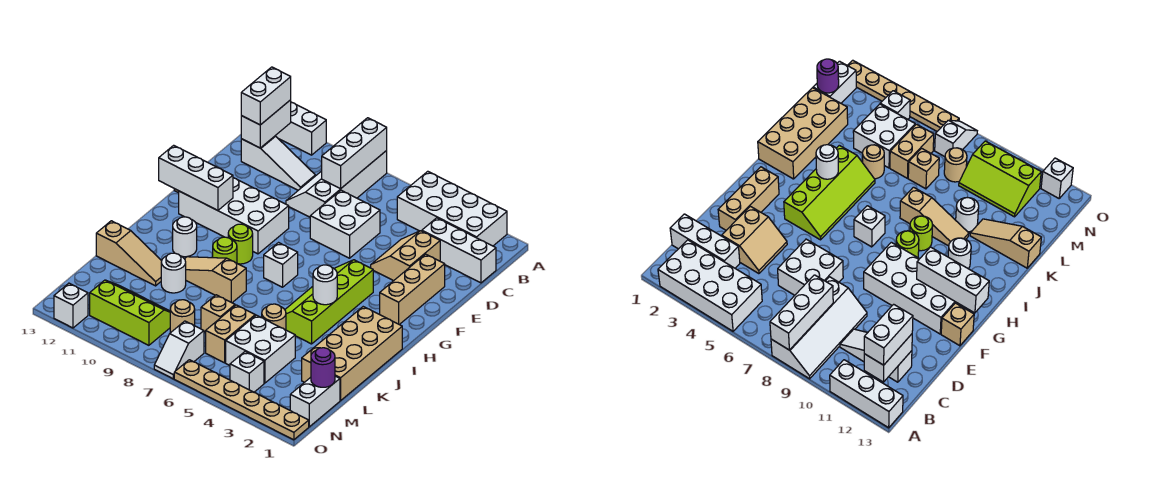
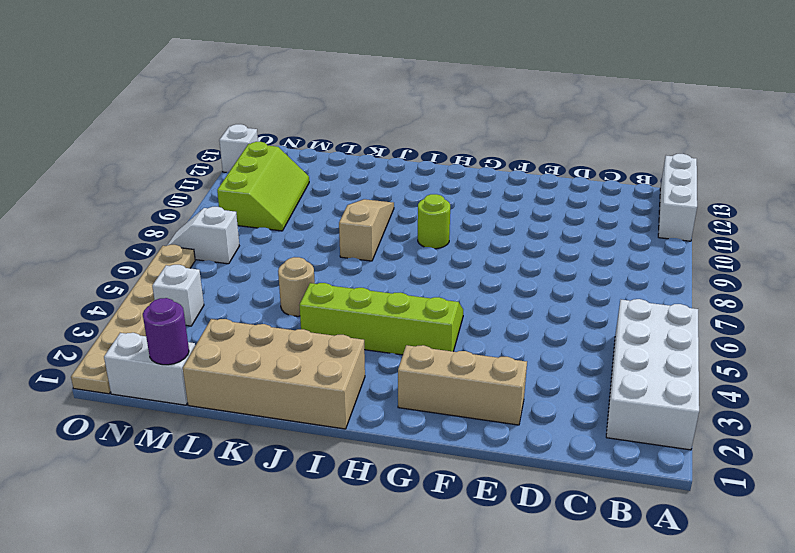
none -> white slope A8:D9 level 1 top 8
none -> white brick C1:C3 level 1
none -> white slope C10:C12 level 1 top 12
none -> tan slope D3:E4 level 1 top 3

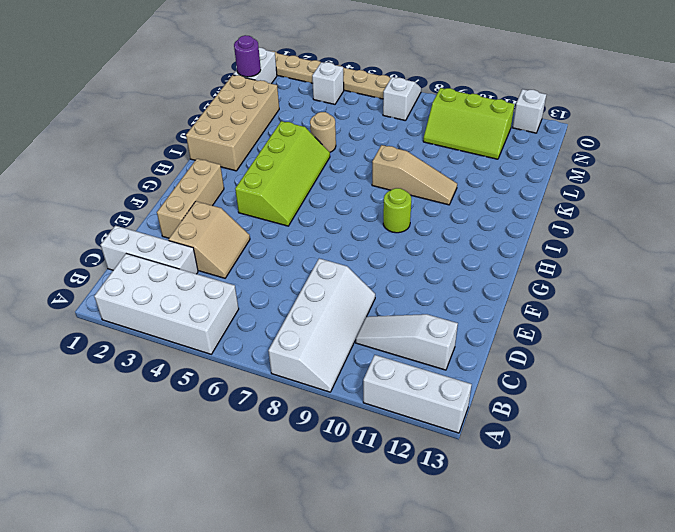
none -> white brick D6:E7 level 1
none -> white brick F9:G12 level 1
none -> tan brick F13 level 1
none -> white brick H7 level 1

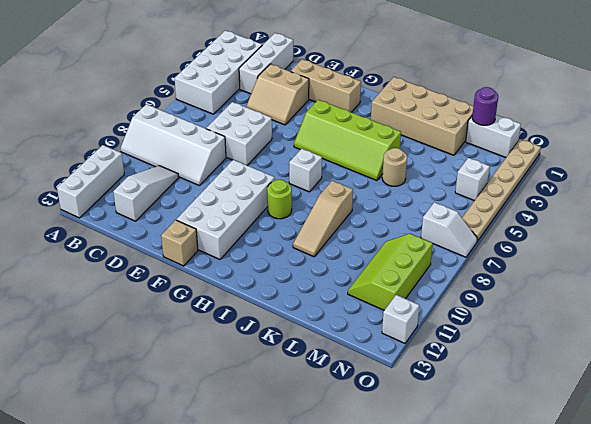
none -> lime round brick I9 level 1
none -> white round brick I11 level 1
none -> white round brick K10 level 1
none -> tan slope K11:K13 level 1 top 13

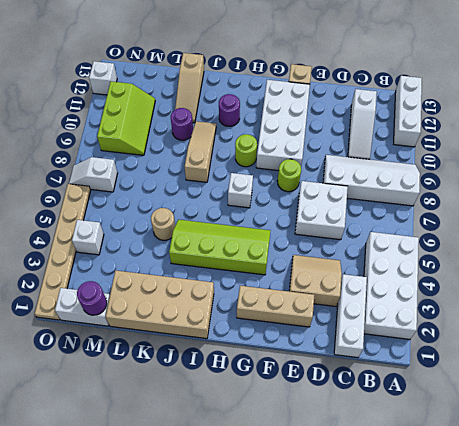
lime round brick F8 level 1 -> lime round brick I9 level 1
purple round brick I11 level 1 -> white round brick I11 level 1
purple round brick K10 level 1 -> white round brick K10 level 1
none -> white brick L4:M5 level 1
none -> tan brick L6:M6 level 1
none -> tan brick L7 level 1
none -> tan round brick M8 level 1

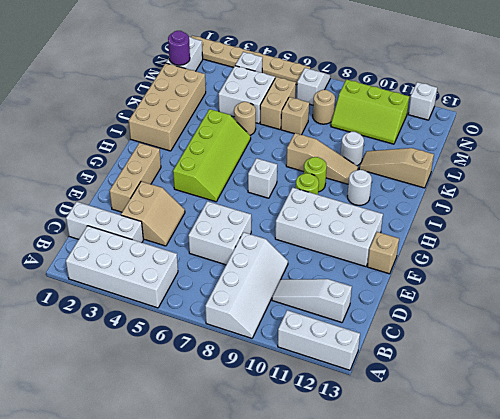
none -> white brick A8:C8 level 2
none -> white brick B12:C12 level 2
none -> white brick G11:G13 level 2
none -> white round brick I4 level 2

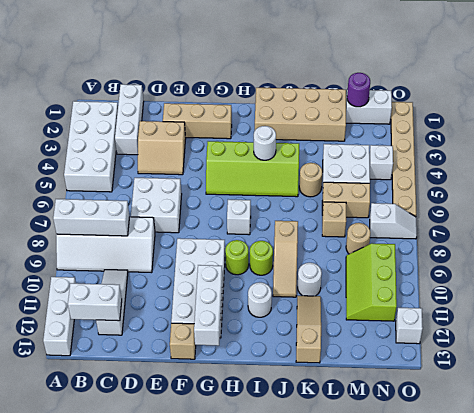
none -> white brick B12:C12 level 3

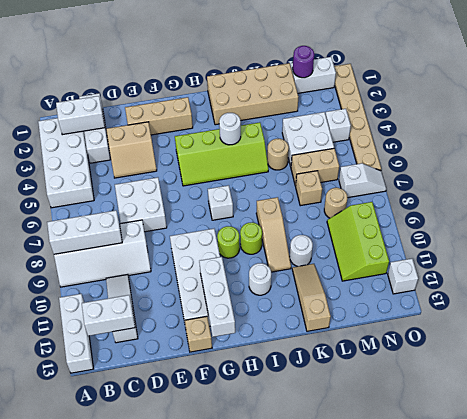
white brick B2:C2 level 2 -> white brick B12:C12 level 3

